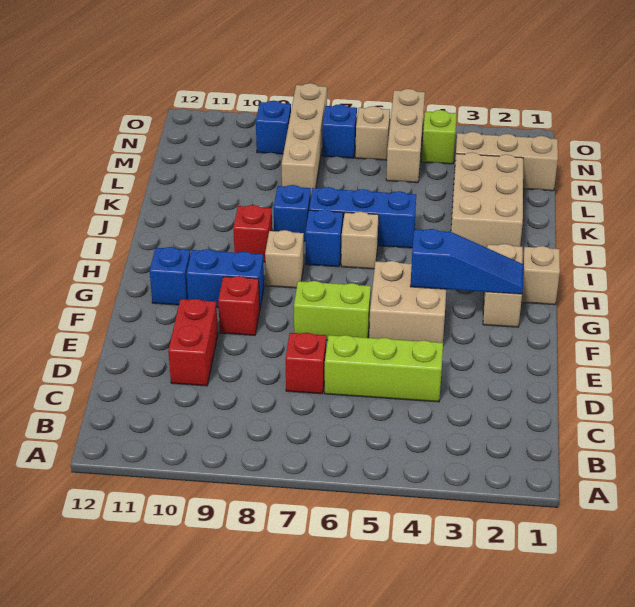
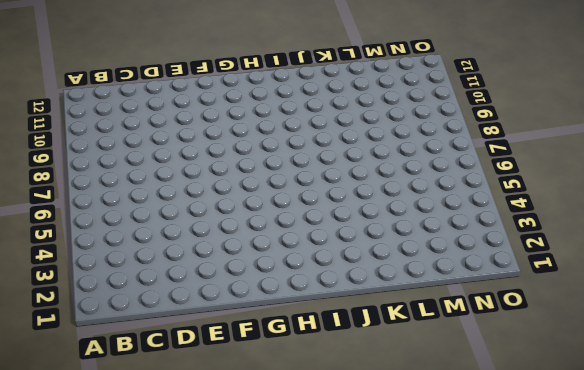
none -> lime brick D4:D6 level 1
none -> red brick D7 level 1
none -> red brick D10:E10 level 1

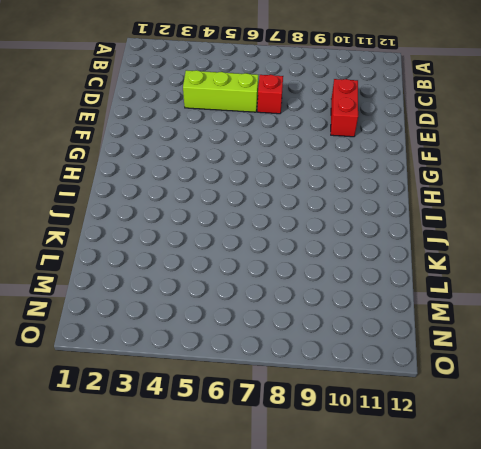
none -> tan brick F4:G5 level 1
none -> lime brick F6:F7 level 1
none -> red brick F9 level 1

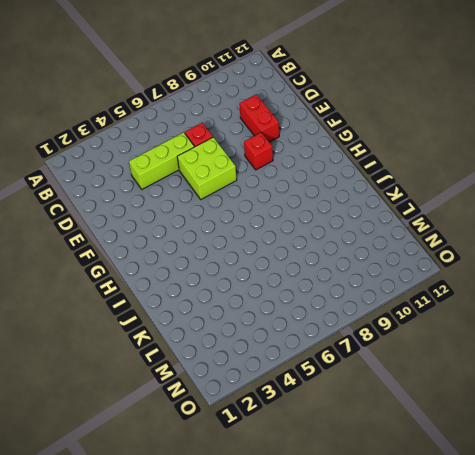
lime brick E6:F7 level 1 -> lime brick F6:F7 level 1
none -> tan brick F4:G5 level 1
none -> tan brick G2:H2 level 1
none -> blue brick G9:G10 level 1

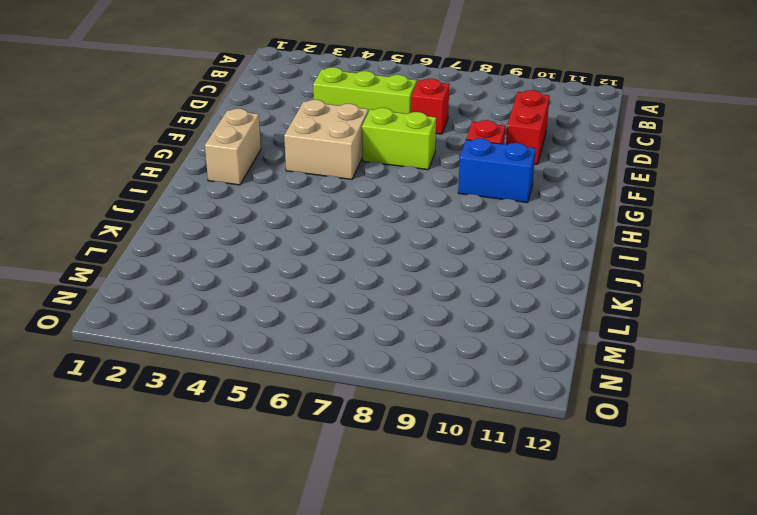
none -> blue brick G11 level 1
none -> tan brick H1 level 1
none -> tan brick H8 level 1

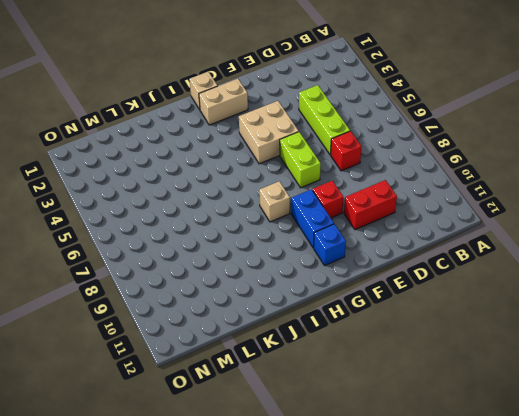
none -> tan brick I6 level 1
none -> blue brick I7 level 1
none -> red brick I9 level 1

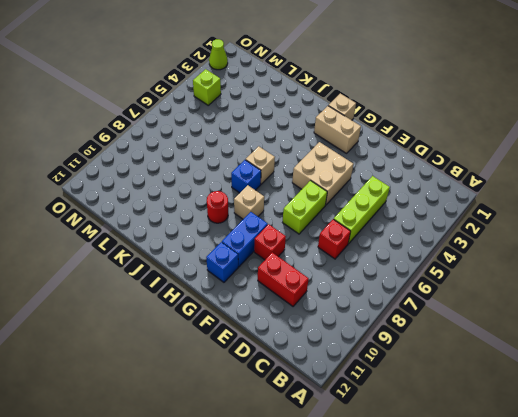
red round brick I9 level 1 -> red brick I9 level 1
lime cone O2 level 1 -> none
none -> tan brick J2:L3 level 1
none -> blue brick J5:J7 level 1
none -> blue brick J8 level 1

